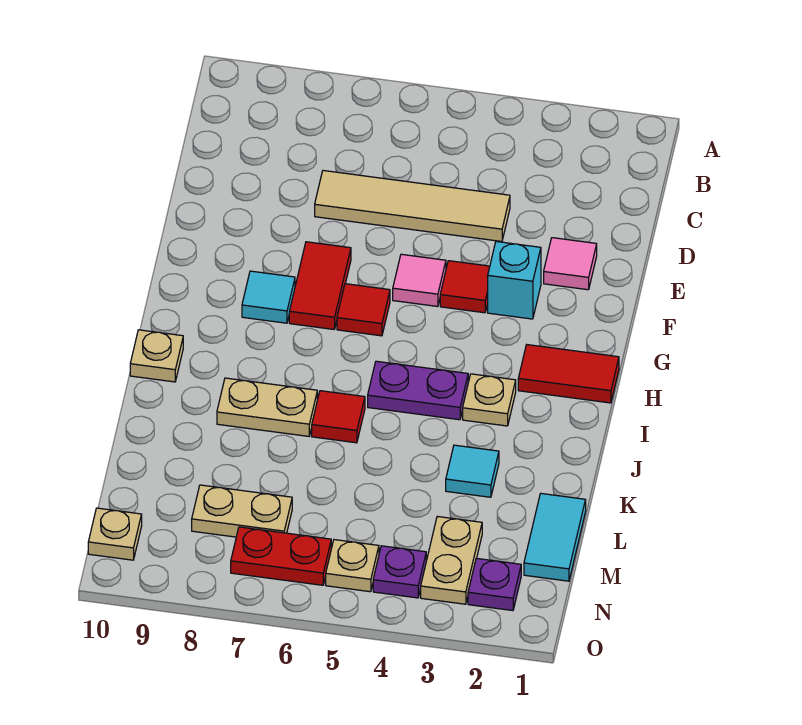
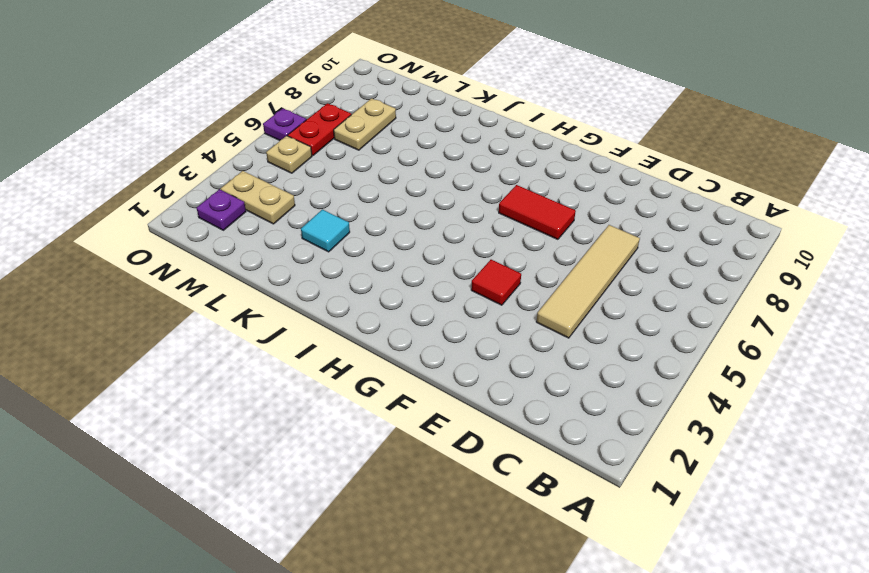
purple plate O6 level 1 -> purple plate N4 level 1
none -> pink tile E2 level 1
none -> cyan brick F3 level 1
none -> pink tile F5 level 1

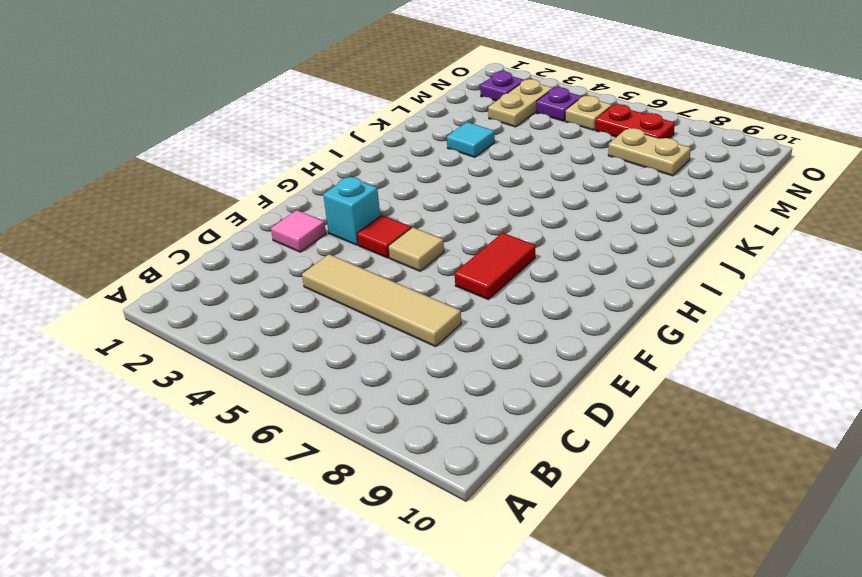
tan tile F5 level 1 -> pink tile F5 level 1
none -> red tile G6 level 1
none -> cyan tile G8 level 1
none -> red tile H1:H2 level 1

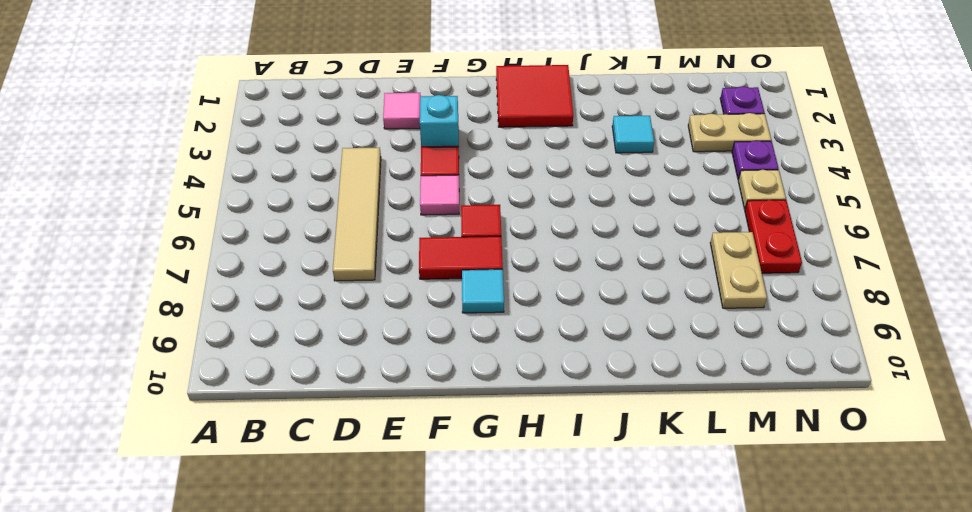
red tile H1:I2 level 1 -> red tile H1:H2 level 1
none -> tan plate I3 level 1
none -> purple plate I4:I5 level 1
none -> tan plate I10 level 1

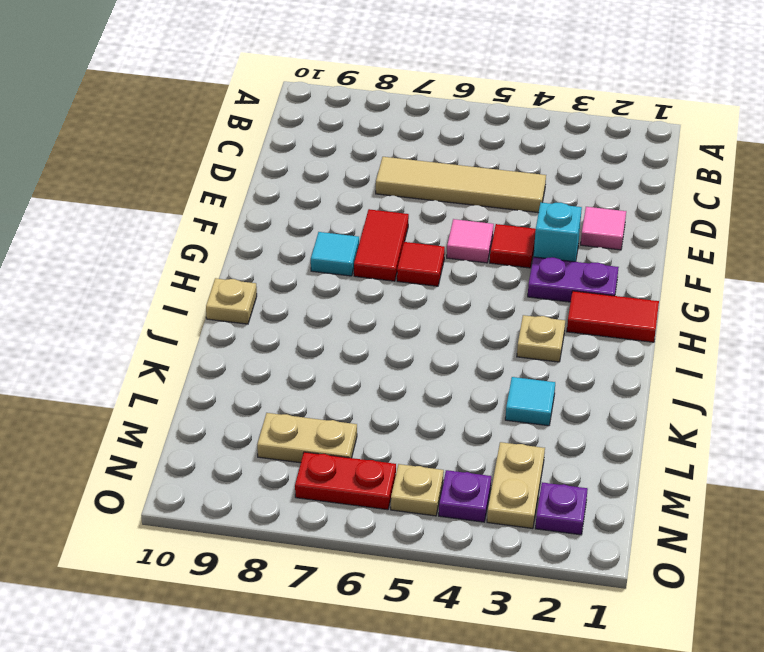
purple plate G2:G3 level 1 -> purple plate I4:I5 level 1
none -> red tile J6 level 1
none -> tan plate J7:J8 level 1
none -> cyan tile L1:M1 level 1

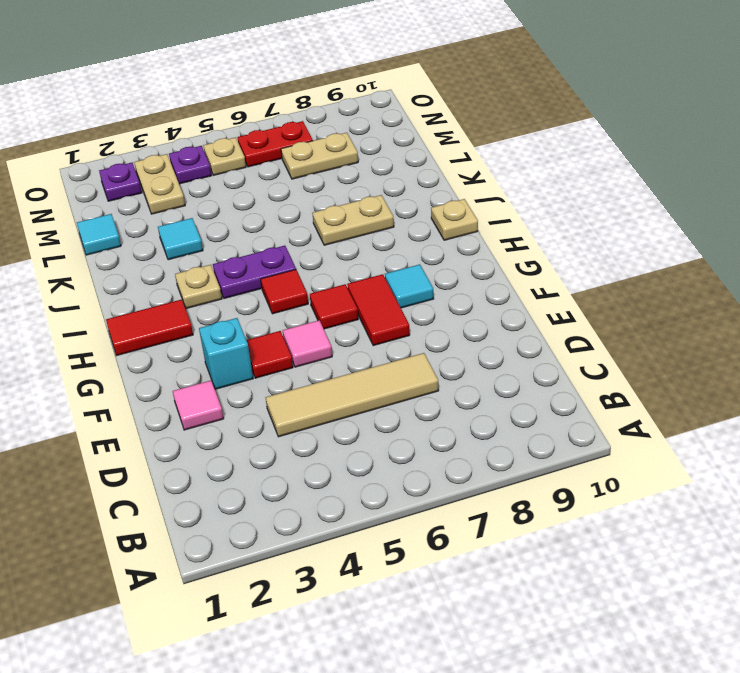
red tile H5 level 1 -> red tile J6 level 1
cyan tile L1 level 1 -> cyan tile L1:M1 level 1
none -> tan plate N10 level 1

